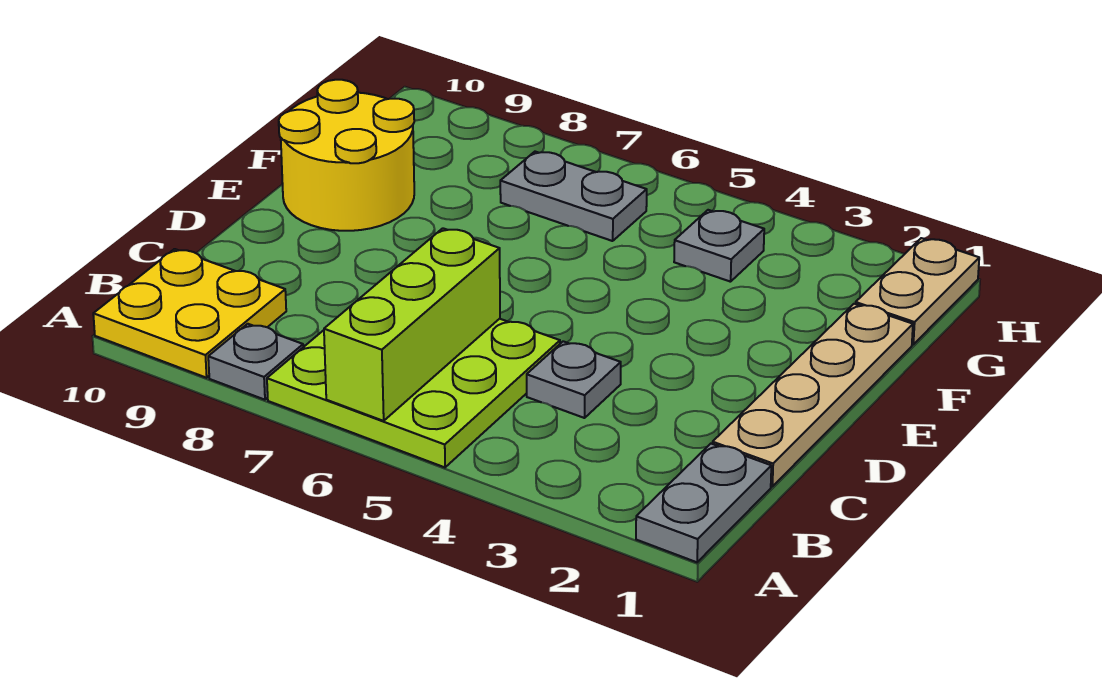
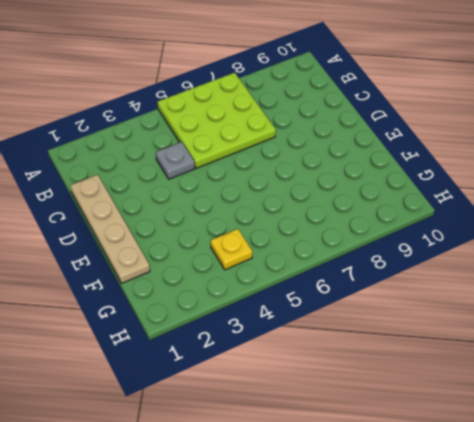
yellow plate G4 level 1 -> grey plate G4 level 1
none -> grey plate A1:B1 level 1
none -> grey plate A8 level 1

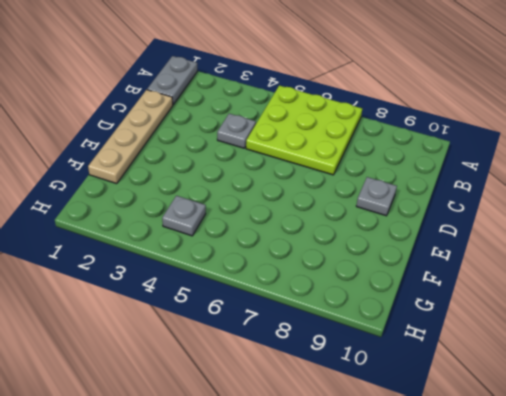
grey plate D9 level 1 -> grey plate A8 level 1
none -> yellow plate A9:B10 level 1
none -> yellow round brick E9:F10 level 1

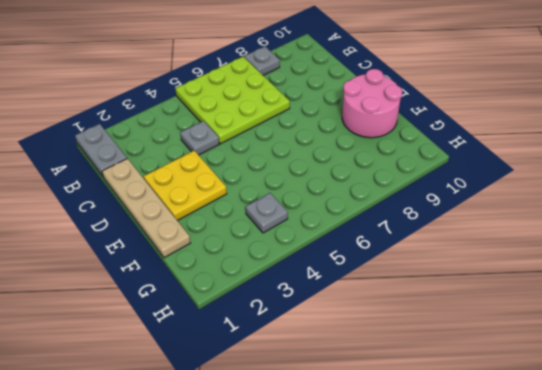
yellow plate D2:E3 level 1 -> yellow plate A9:B10 level 1
pink round brick E9:F10 level 1 -> yellow round brick E9:F10 level 1
none -> tan plate G1:H1 level 1
none -> grey plate G6:G7 level 1

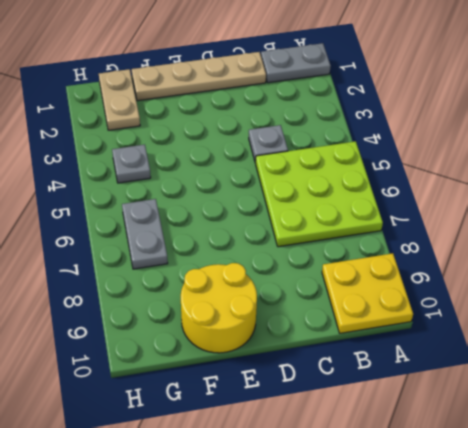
tan plate G1:G2 level 1 -> tan plate G1:H1 level 1
none -> grey plate A8 level 1
none -> lime brick A6:C6 level 2

